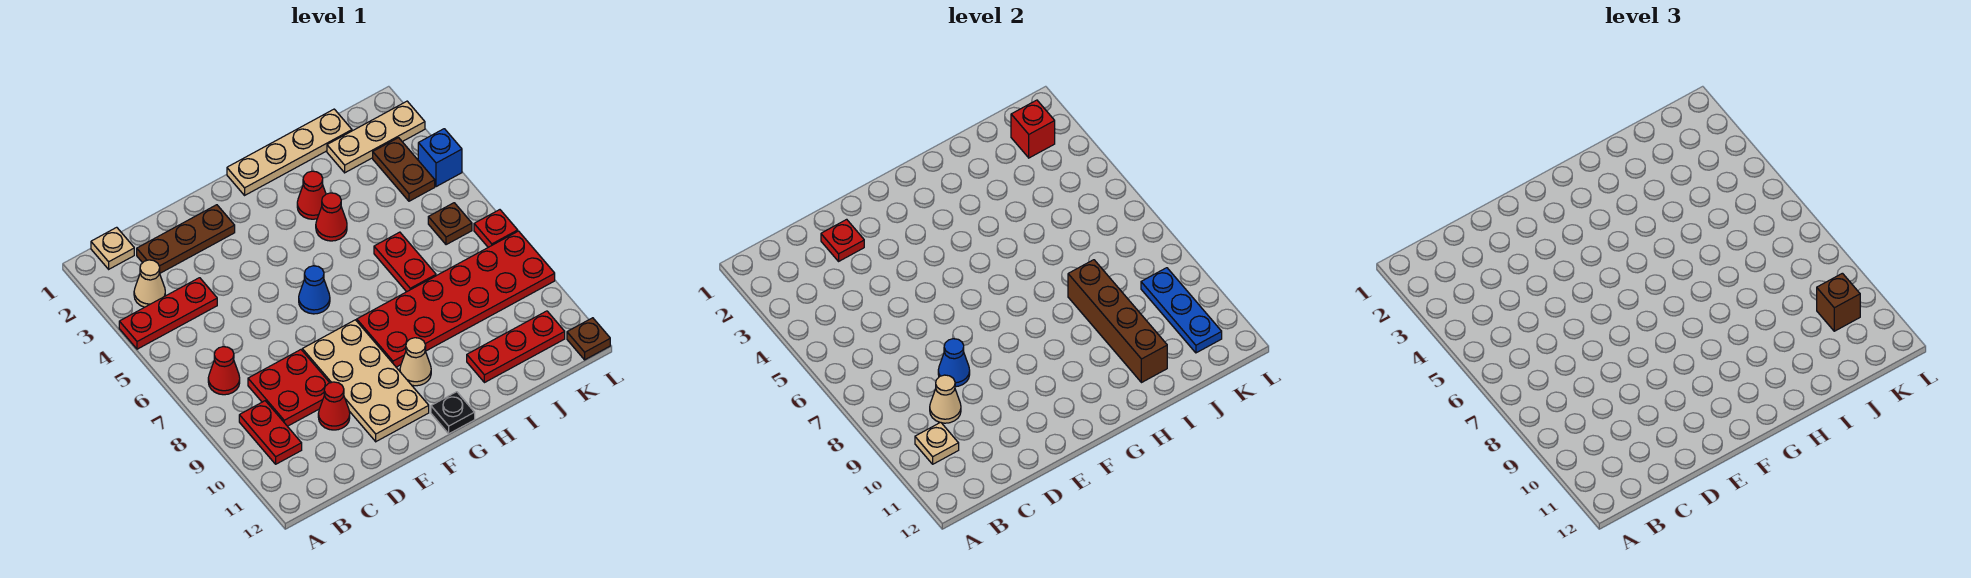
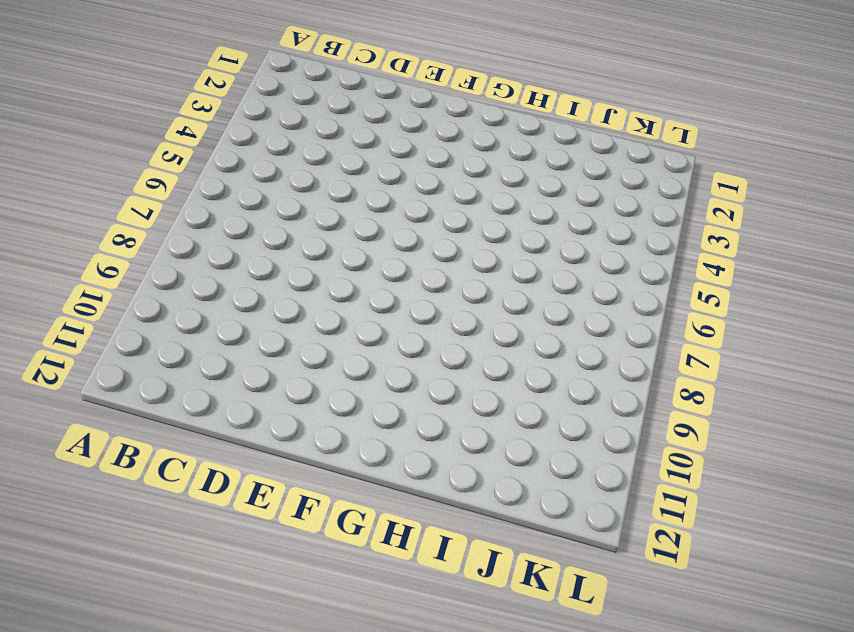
none -> red plate A4:C4 level 1
none -> tan plate B1 level 1
none -> tan cone B3 level 1
none -> red cone B7 level 1

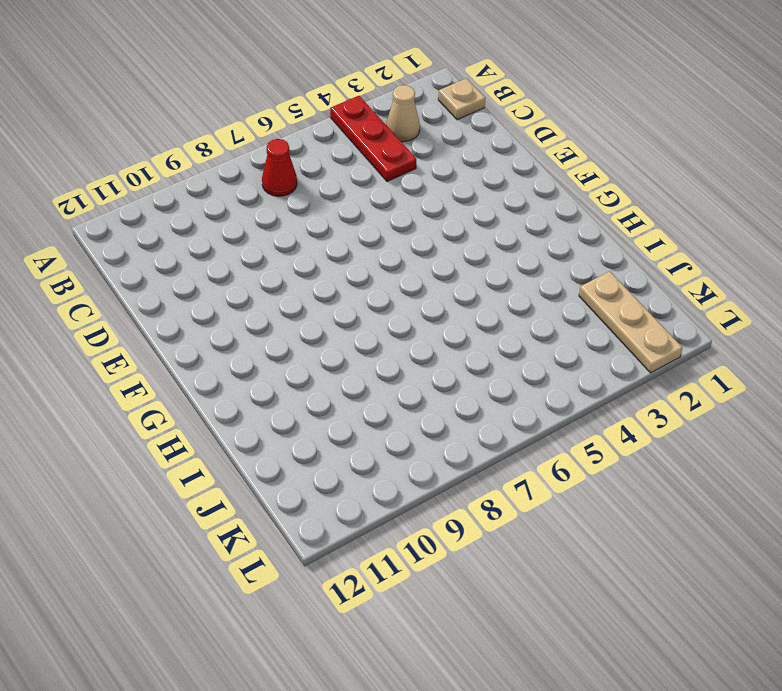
none -> red plate B9:B10 level 1
none -> brown plate C2:E2 level 1
none -> red plate C8:D9 level 1
none -> red cone D10 level 1

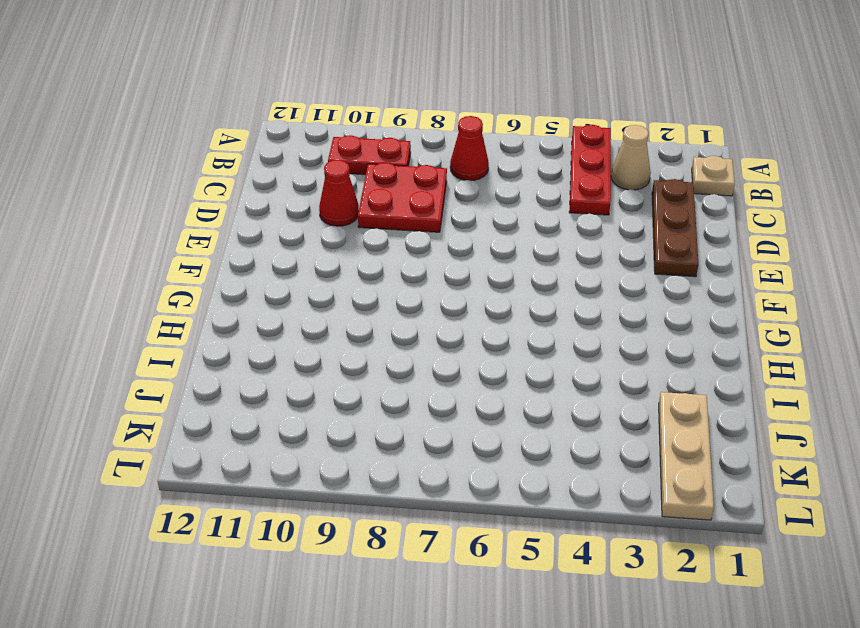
none -> tan plate E8:F11 level 1
none -> blue cone F6 level 1
none -> tan plate G1:J1 level 1
none -> red plate G8:L9 level 1

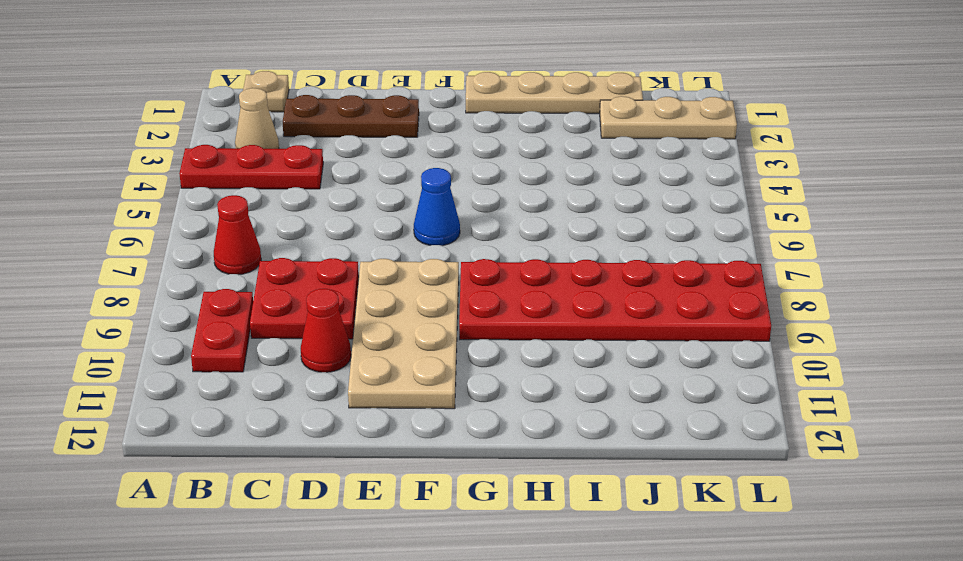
none -> tan cone G10 level 1
none -> black plate G12 level 1
none -> red cone H3 level 1
none -> red cone H4 level 1

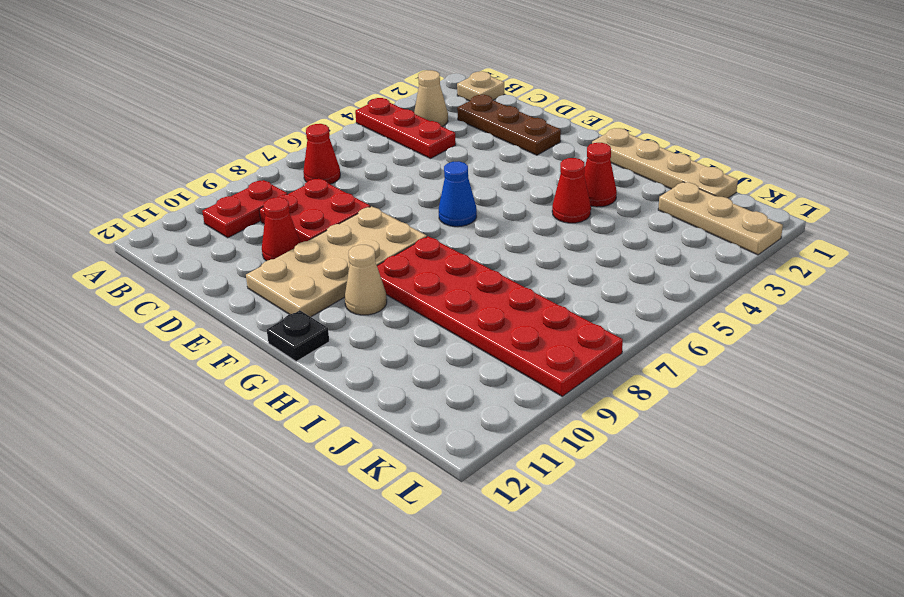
none -> red plate I6:I7 level 1
none -> red plate I11:K11 level 1
none -> brown plate K3:K4 level 1
none -> brown plate K6 level 1

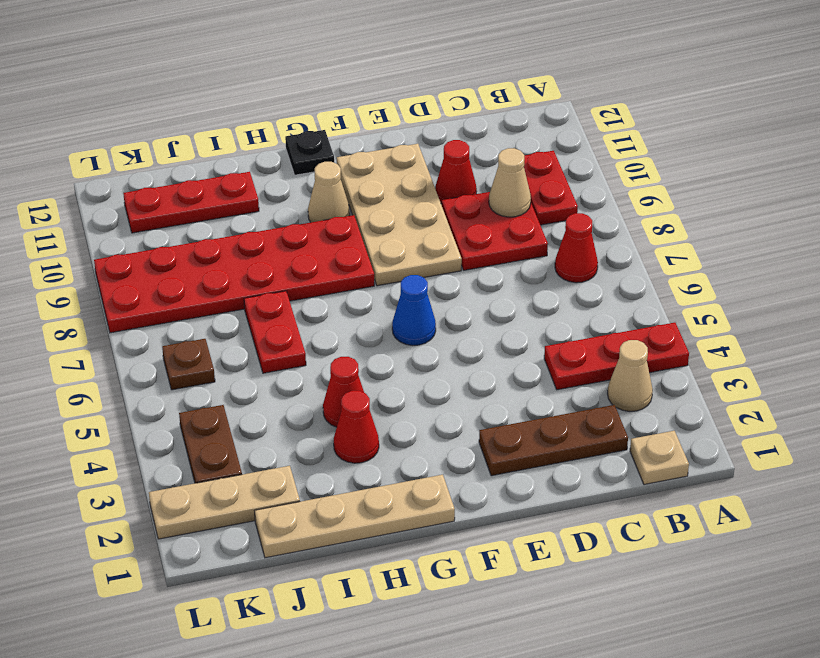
none -> blue brick L4 level 1
none -> red plate L7 level 1
none -> brown plate L12 level 1
none -> tan plate B10 level 2

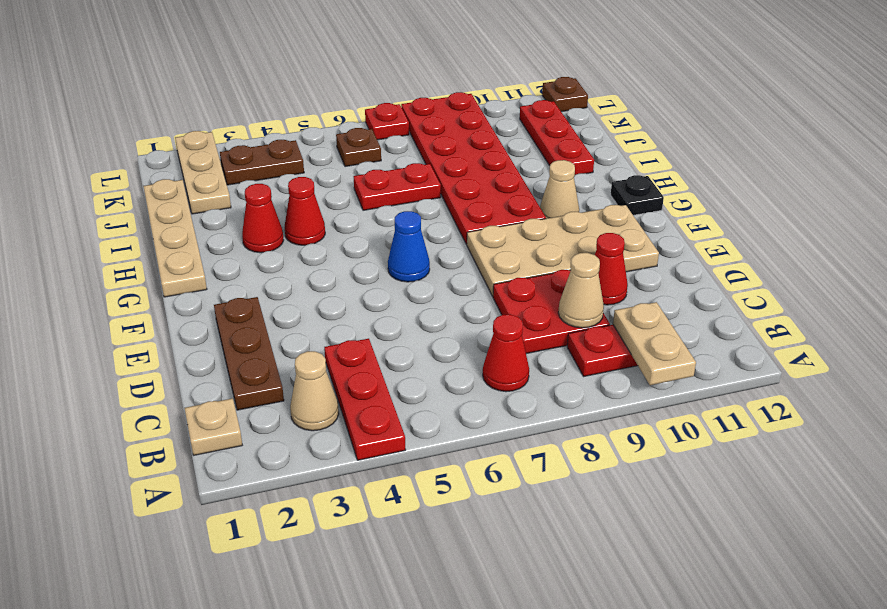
tan plate A10:B10 level 2 -> tan plate B10 level 2
none -> blue brick L4 level 1
none -> red plate D2 level 2
none -> blue cone D8 level 2
none -> brown brick I8:I11 level 2

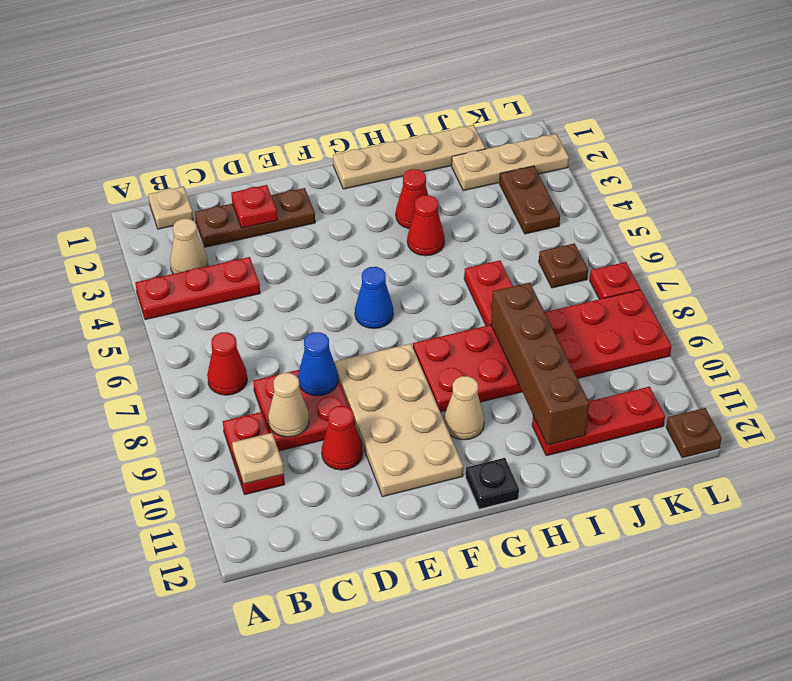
none -> blue brick L4 level 1
none -> red brick K2 level 2
none -> blue plate K9:K11 level 2
none -> brown brick K10 level 3

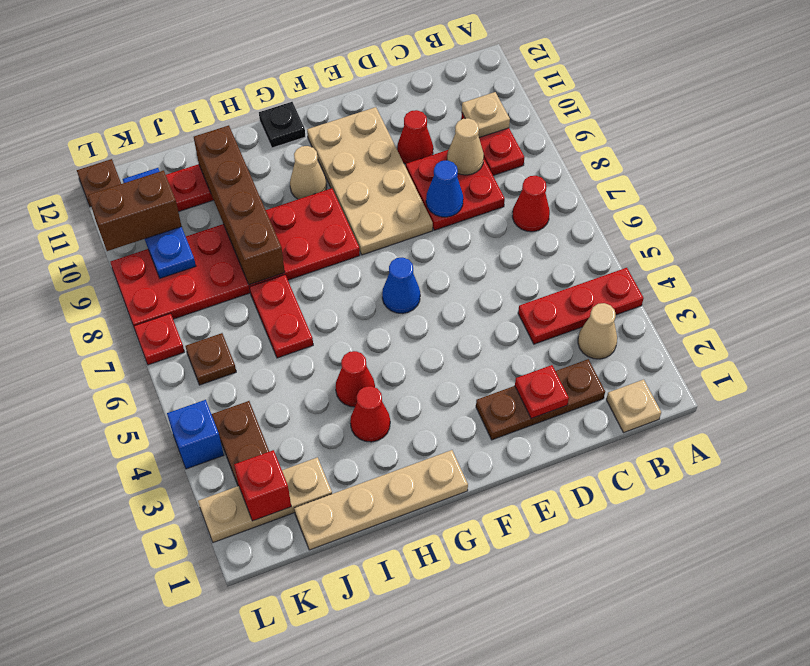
brown brick K10:L10 level 3 -> brown brick K10 level 3

